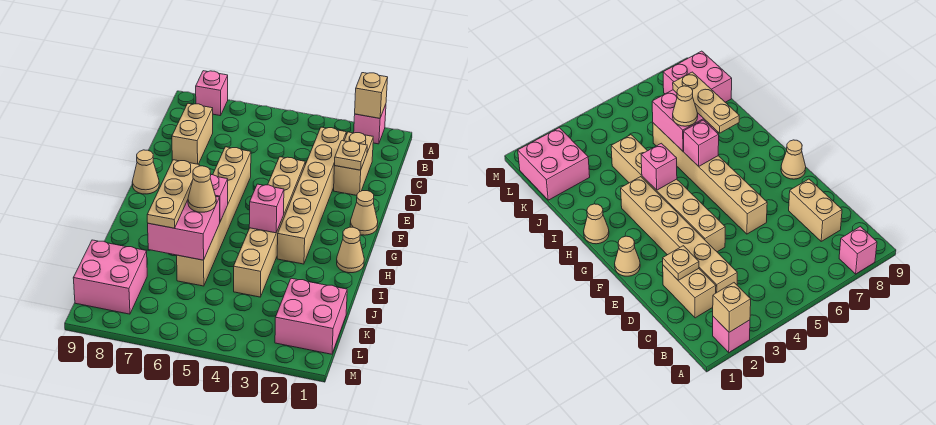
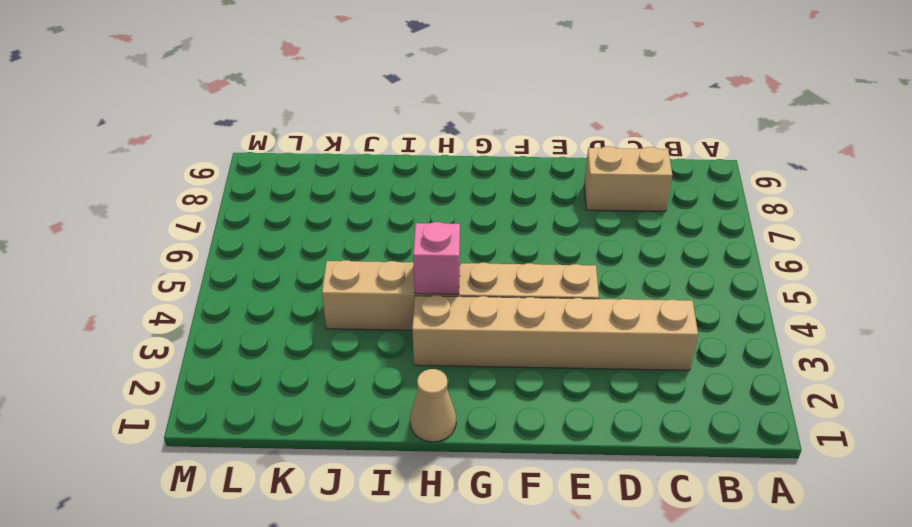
none -> pink brick A2 level 1
none -> pink brick A8 level 1
none -> tan brick C2:D2 level 1

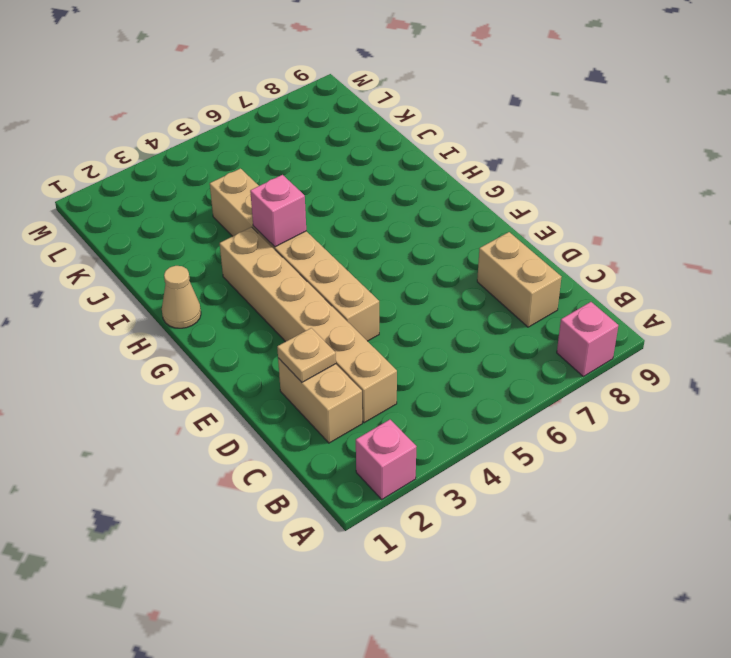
none -> tan brick E6:J6 level 1
none -> tan cone F1 level 1
none -> tan cone F9 level 1

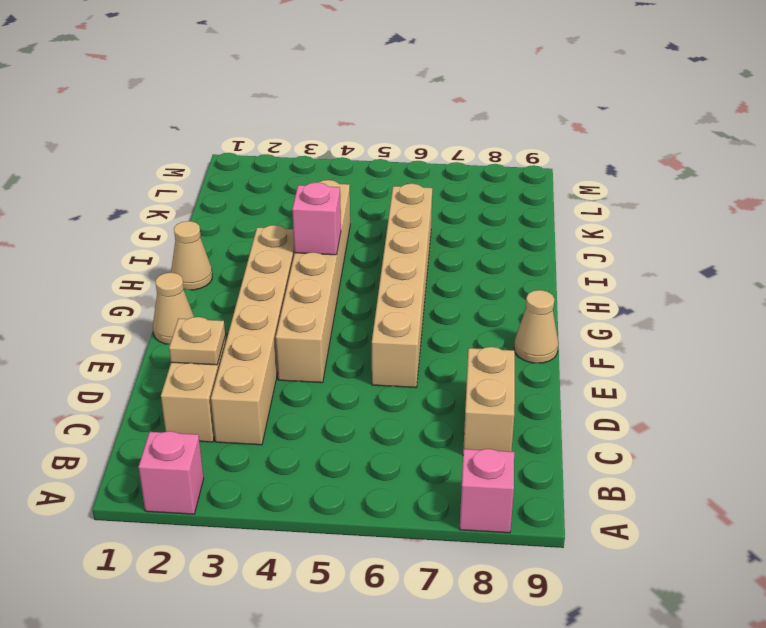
none -> pink brick K1:L2 level 1
none -> pink brick K8:L9 level 1
none -> tan brick A2 level 2

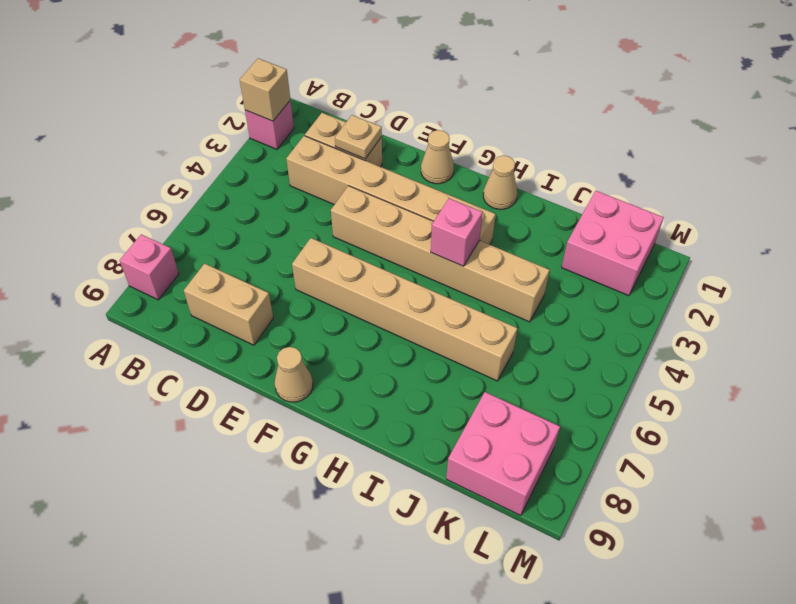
none -> pink brick H6 level 2
none -> pink brick I6:J7 level 2
none -> tan plate H7:J7 level 3

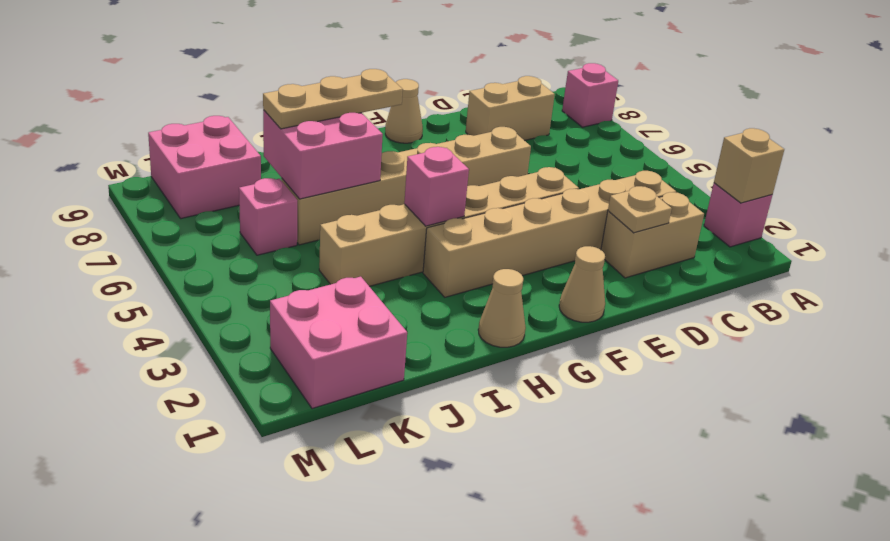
pink brick K6 level 1 -> pink brick H6 level 2
none -> tan cone I6 level 3

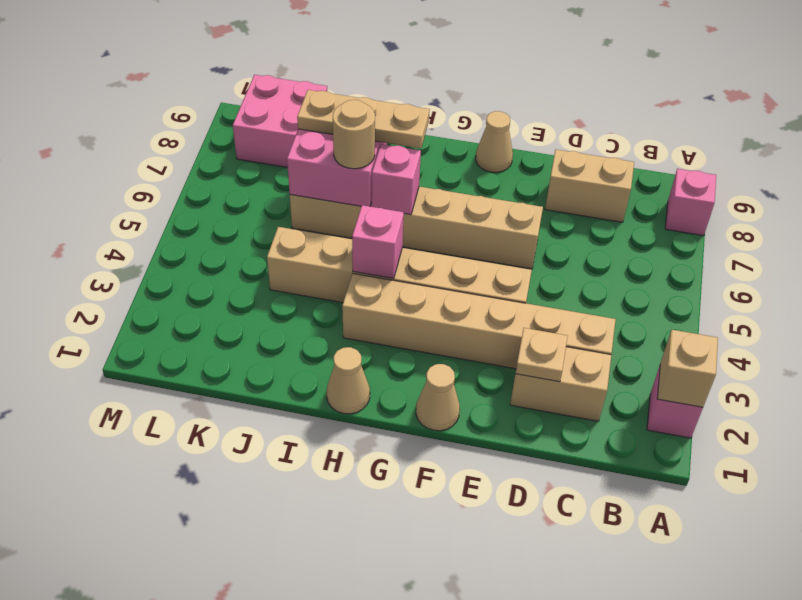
tan round brick I6 level 3 -> tan cone I6 level 3
none -> pink brick K1:L2 level 1

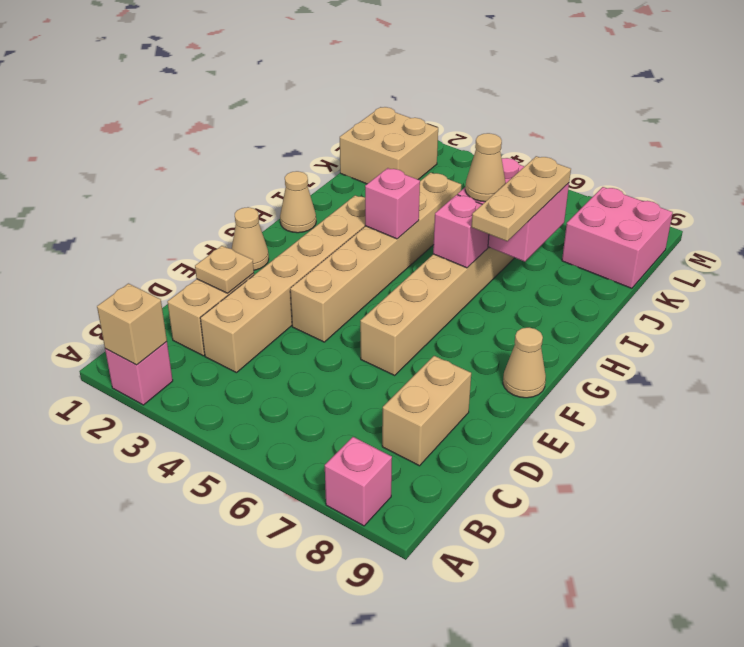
tan brick K1:L2 level 1 -> pink brick K1:L2 level 1

